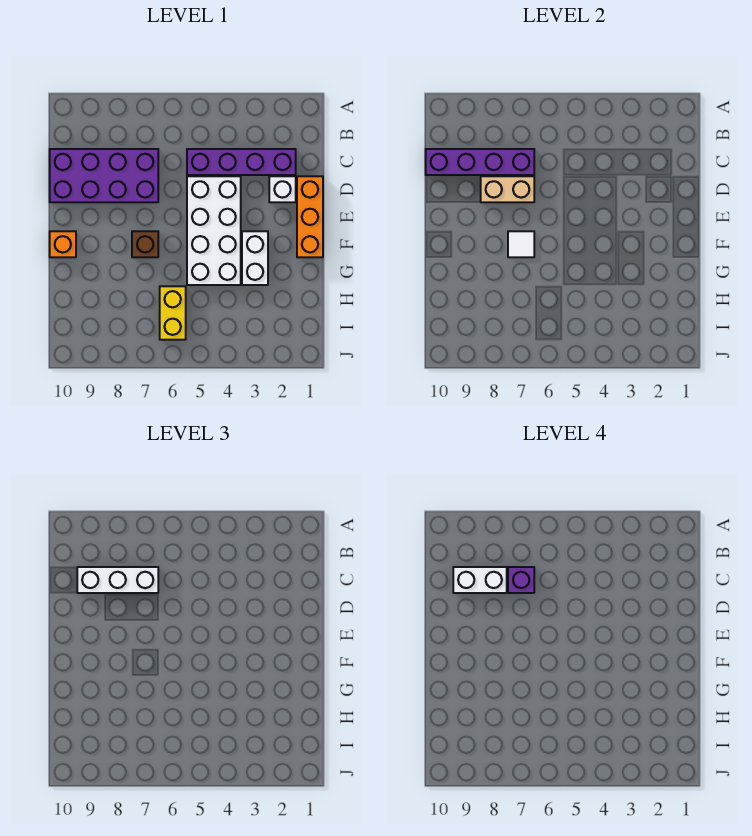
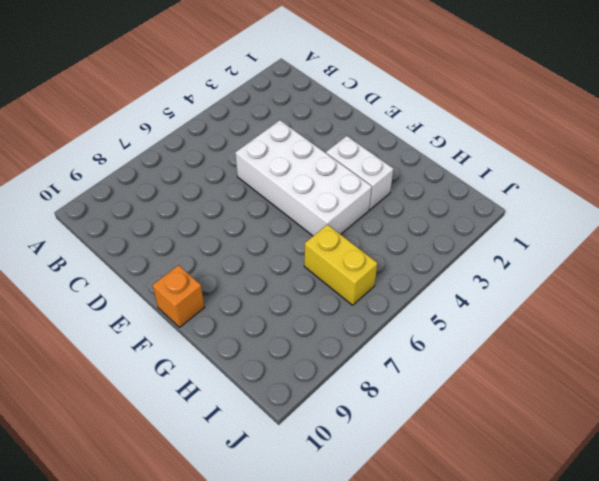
none -> purple brick C2:C5 level 1
none -> purple brick C7:D10 level 1
none -> orange brick D1:F1 level 1

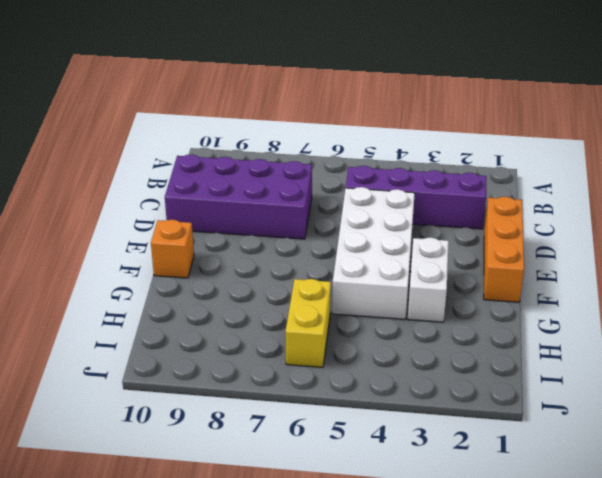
none -> white brick D2 level 1
none -> brown brick F7 level 1
none -> purple brick C7:C10 level 2

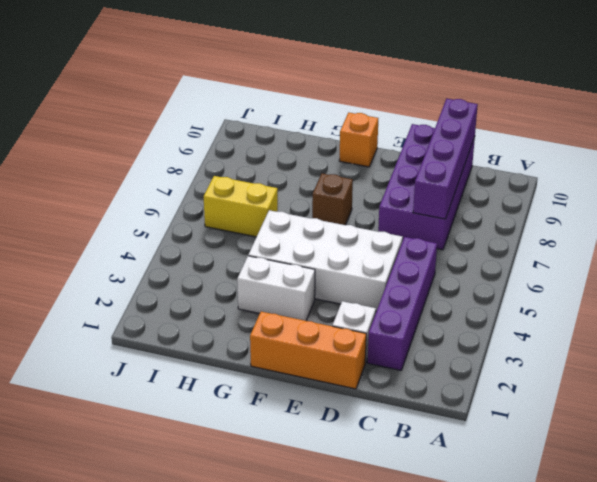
none -> tan brick D7:D8 level 2
none -> white tile F7 level 2
none -> white brick C7:C9 level 3

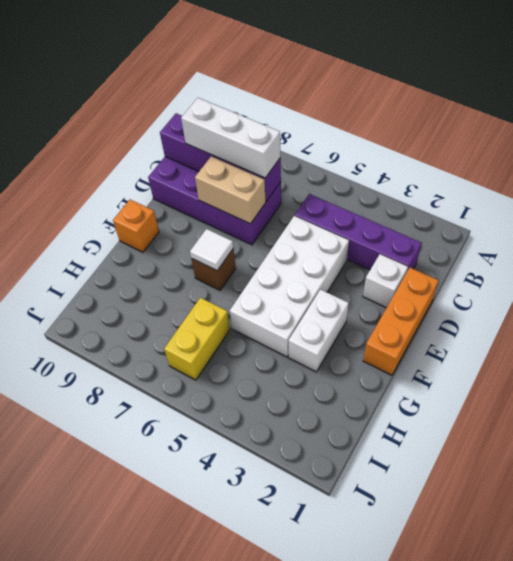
none -> purple brick C7 level 4
none -> white brick C8:C9 level 4

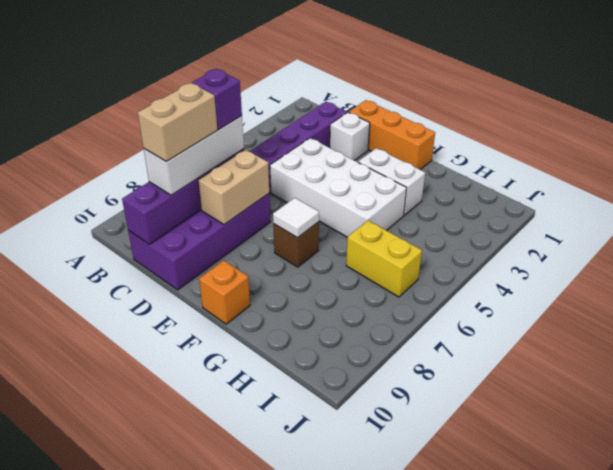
tan brick C8:C9 level 4 -> white brick C8:C9 level 4

